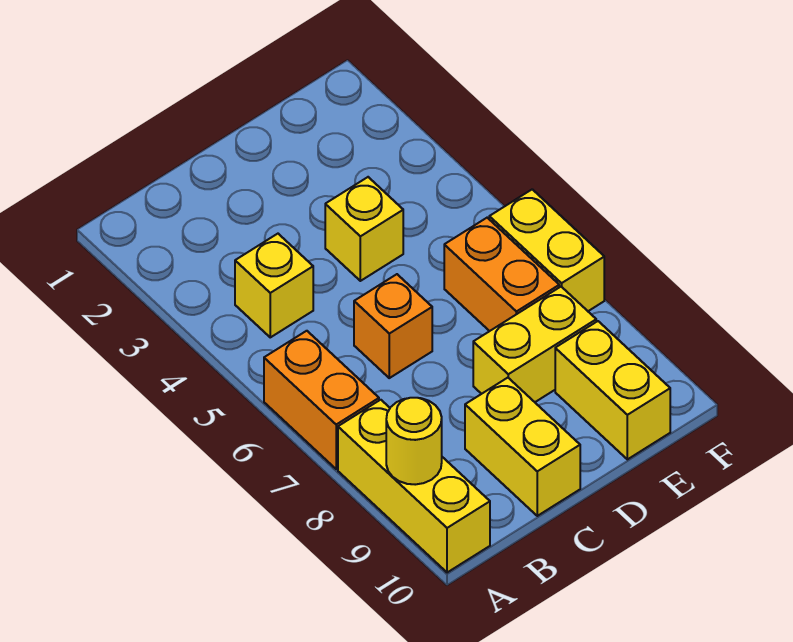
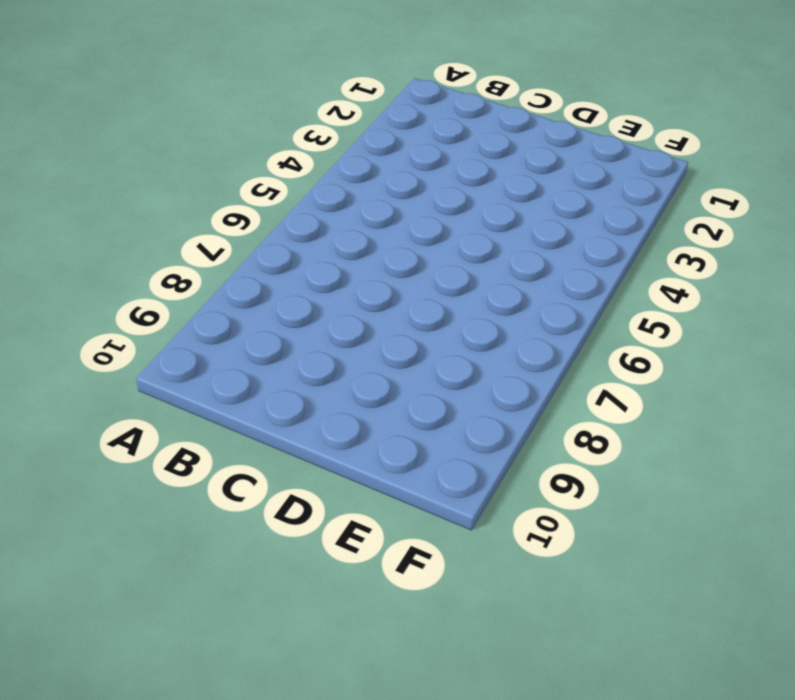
none -> orange brick A6:A7 level 1
none -> yellow brick A8:A10 level 1

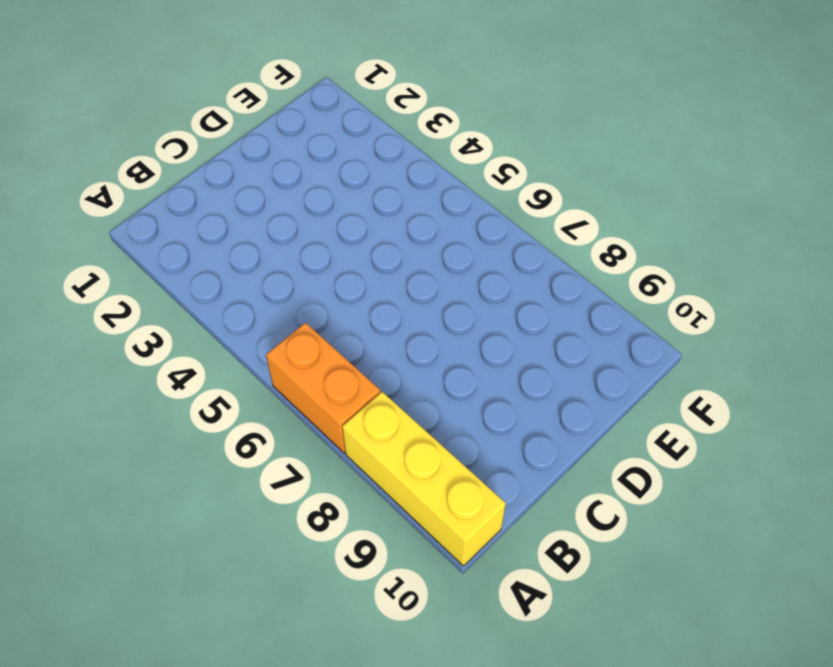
none -> yellow brick B4 level 1
none -> orange brick C6 level 1

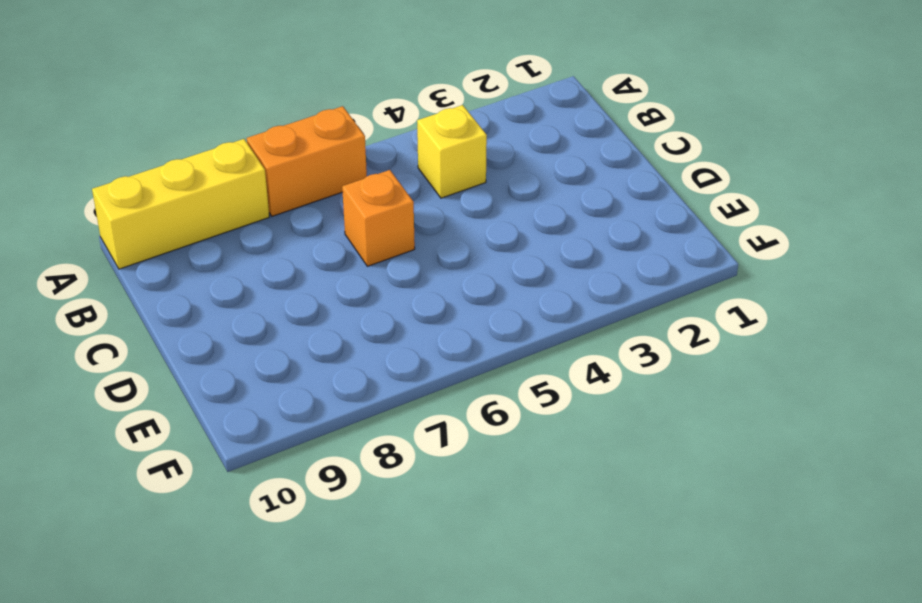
none -> yellow brick C9:C10 level 1
none -> yellow brick D4 level 1

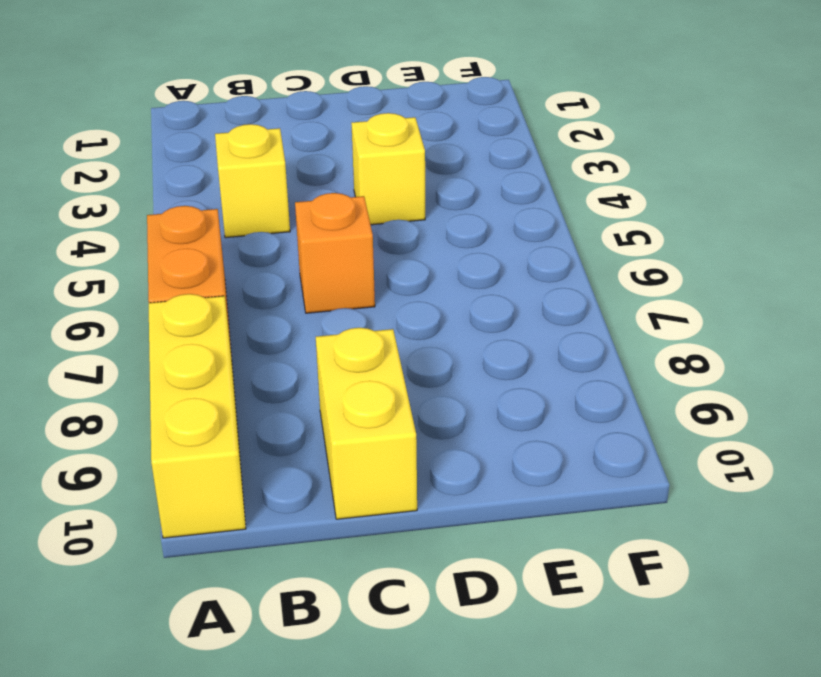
none -> yellow brick D8:E8 level 1
none -> orange brick E6:E7 level 1

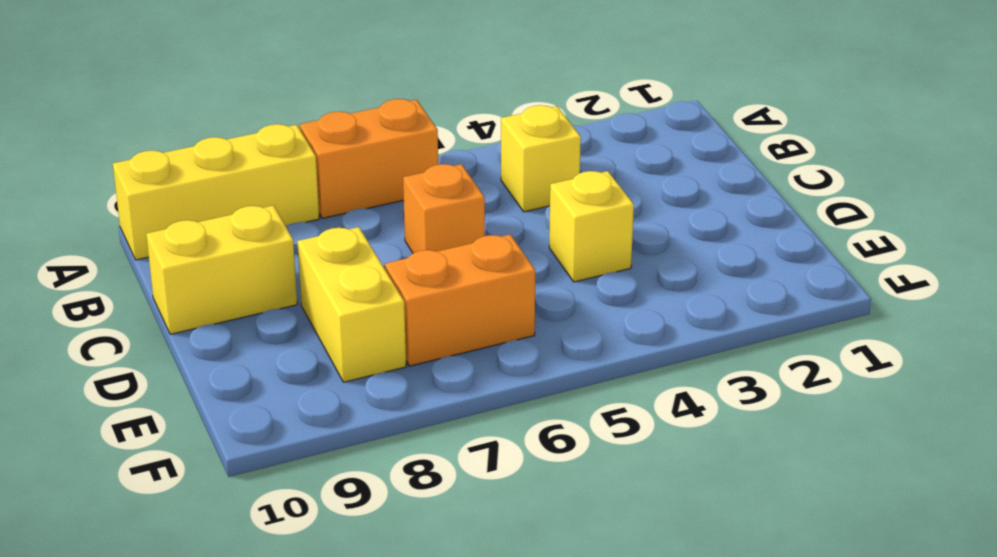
none -> yellow brick E9:E10 level 1
none -> yellow brick F6:F7 level 1

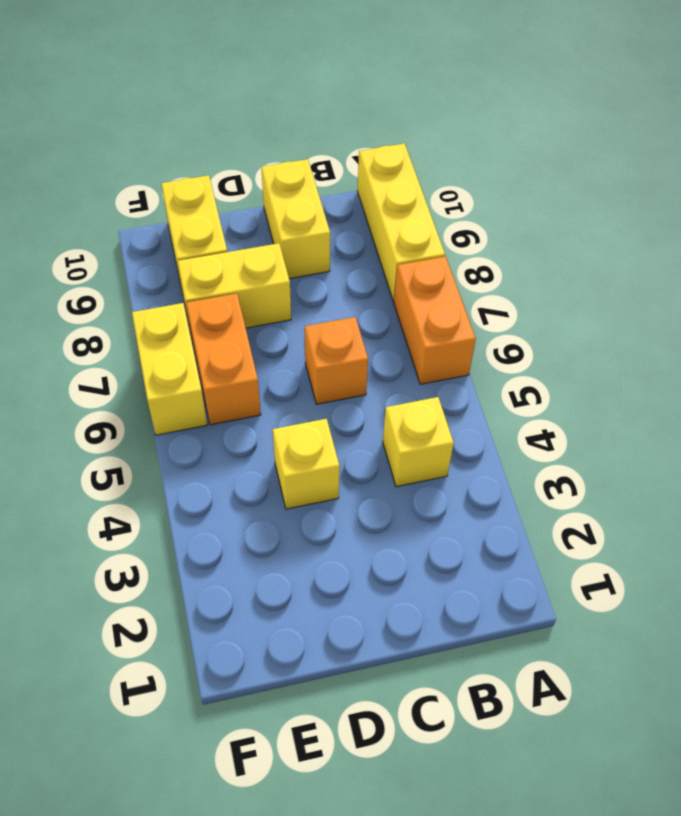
none -> yellow round brick A9 level 2

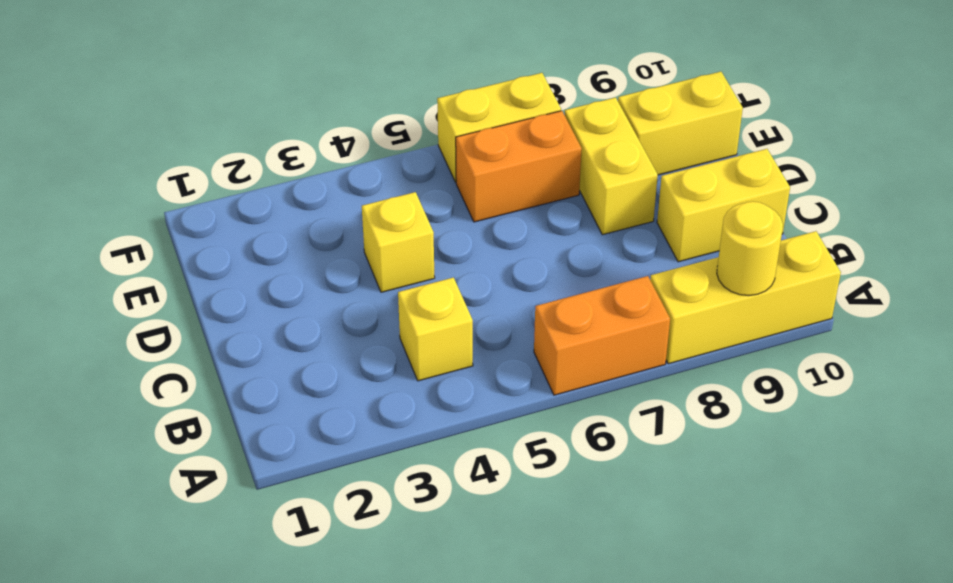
none -> orange brick C6 level 1

